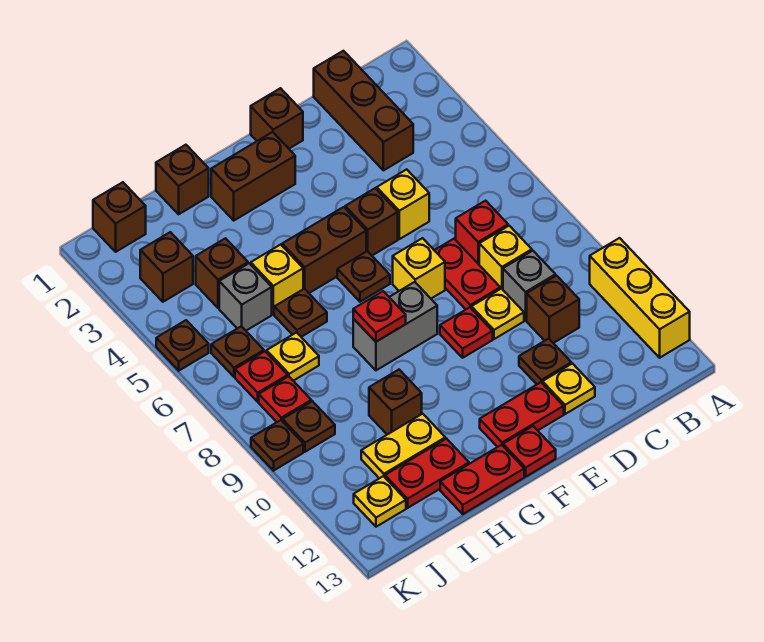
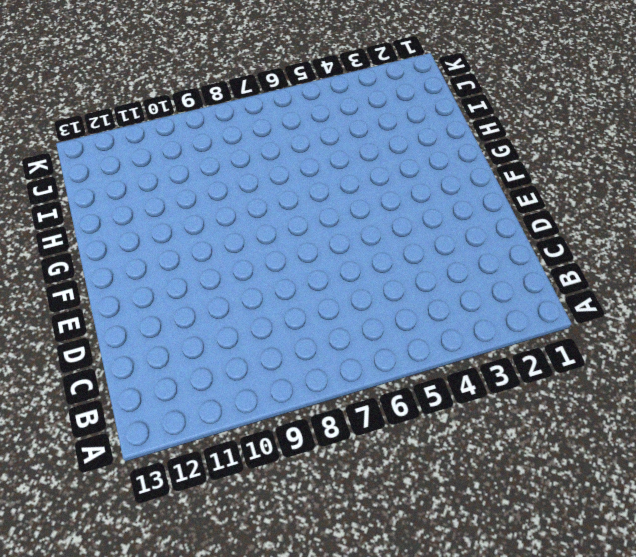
none -> yellow brick A10:A12 level 1
none -> brown brick C1:C3 level 1
none -> red brick C7 level 1
none -> yellow brick C8 level 1

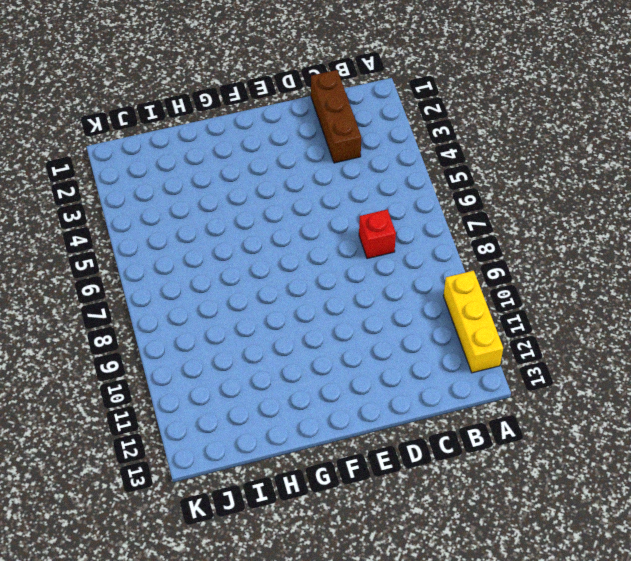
none -> yellow brick C8 level 1
none -> grey brick C9 level 1
none -> brown brick C10 level 1
none -> yellow brick D5 level 1

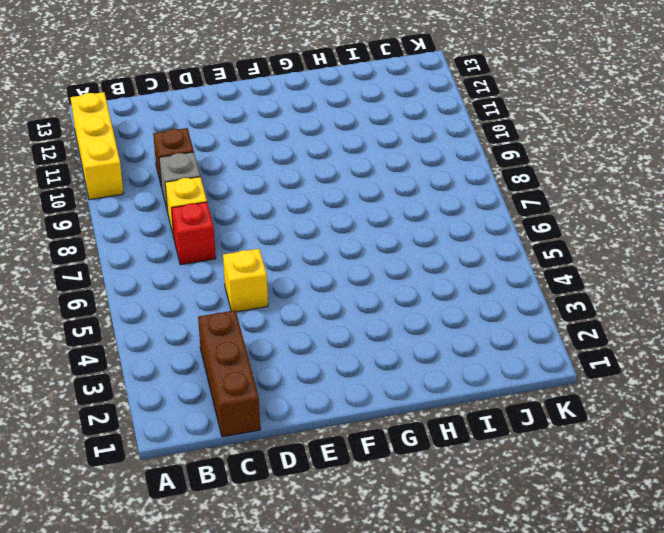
none -> red plate D7:D8 level 1
none -> yellow plate D9 level 1
none -> brown plate D11 level 1
none -> yellow plate D12 level 1

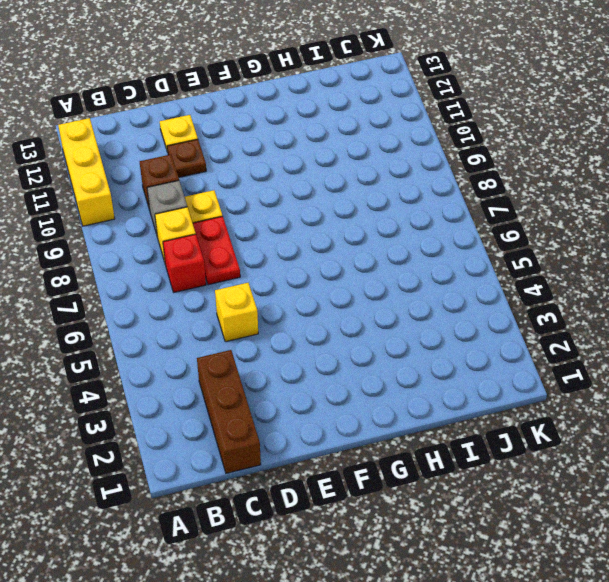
none -> brown brick E1 level 1
none -> brown brick E5 level 1
none -> yellow brick E7 level 1
none -> red plate E9 level 1

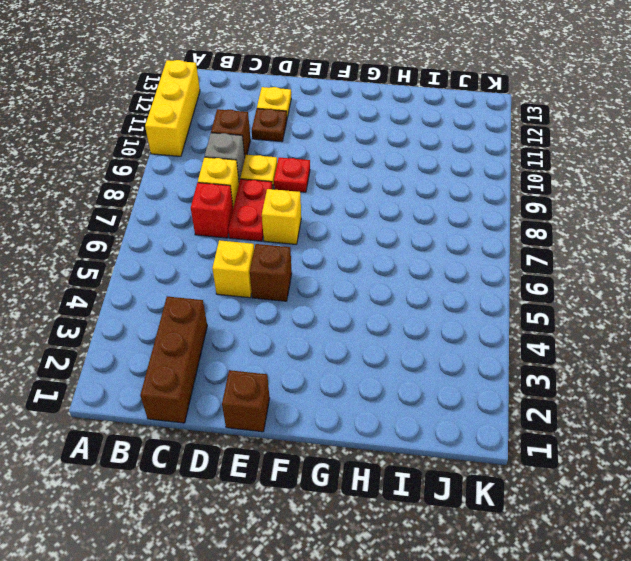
none -> red plate E12:F12 level 1
none -> brown brick F2:G2 level 1
none -> brown brick F5:G5 level 1
none -> brown plate F6 level 1

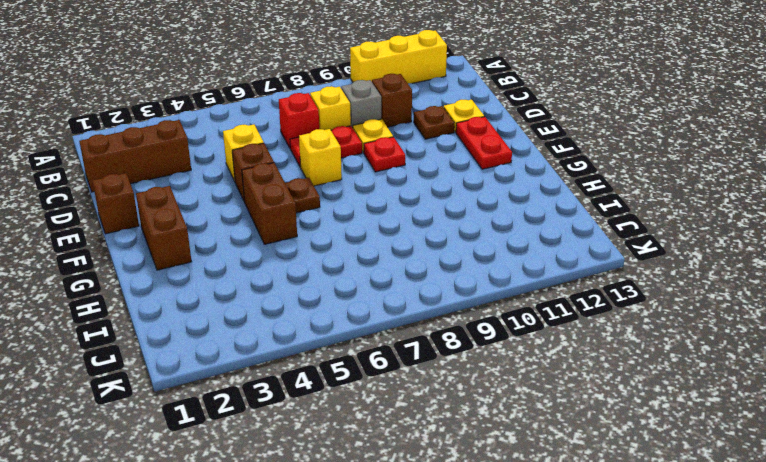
none -> grey brick F8:G8 level 1
none -> red plate F13 level 1
none -> red plate G13:H13 level 1
none -> brown brick H1 level 1

